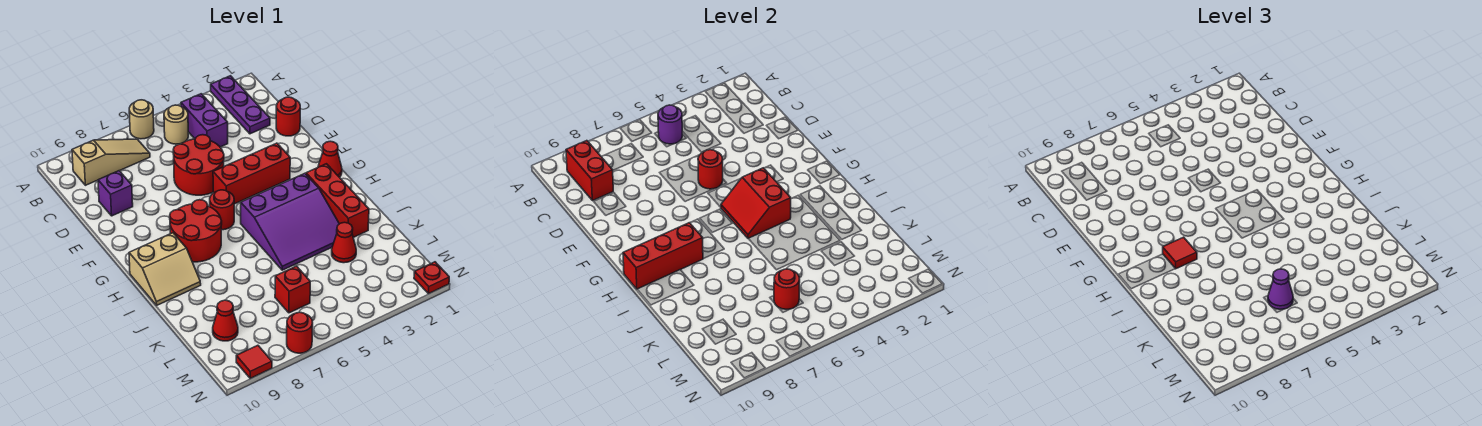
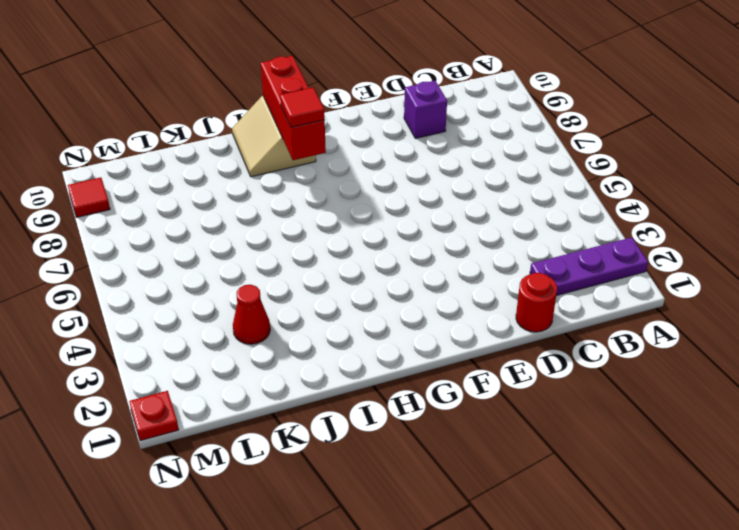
none -> tan round brick A6 level 1
none -> purple brick B4:C4 level 1
none -> tan round brick B5 level 1

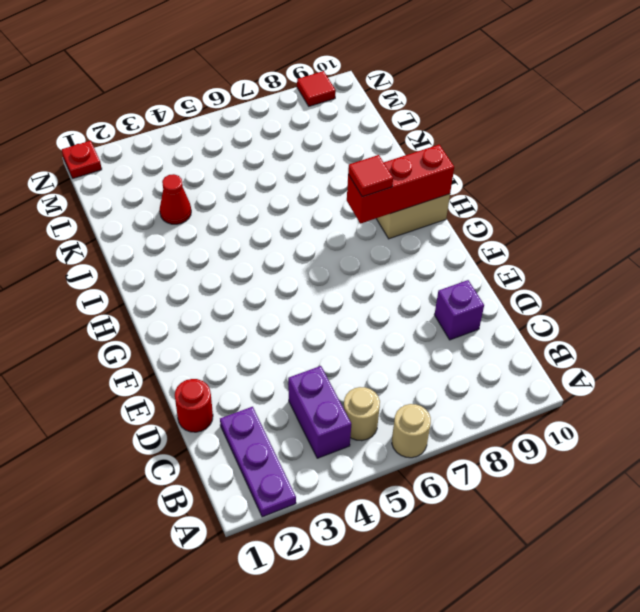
none -> tan slope B7:B9 level 1 top 9
none -> red round brick D5:E6 level 1
none -> red brick F3:F5 level 1

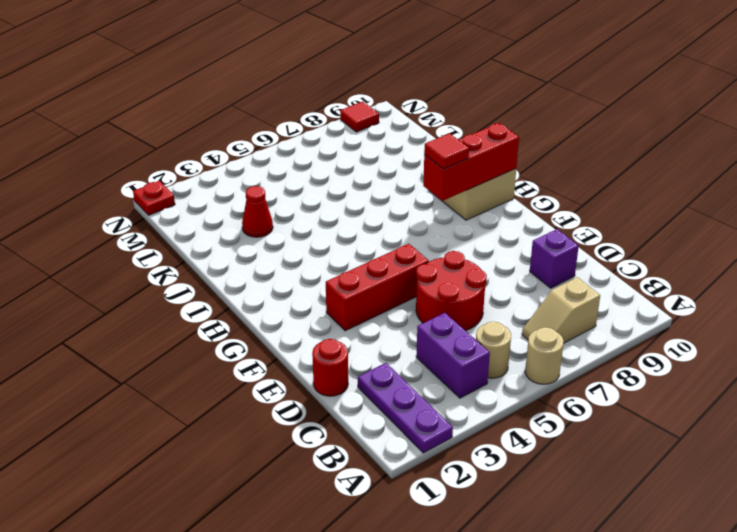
tan slope B7:B8 level 1 top 8 -> tan slope B7:B9 level 1 top 9
none -> red cone G1 level 1
none -> red round brick G6 level 1
none -> red round brick G7:H8 level 1

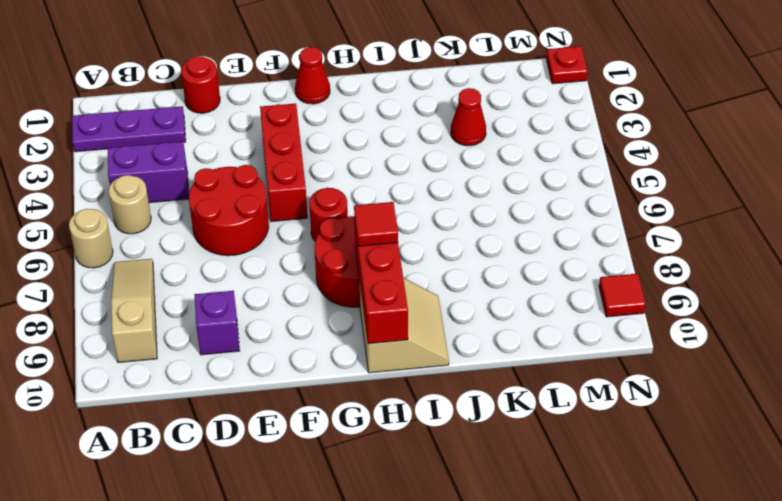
none -> red brick H2:J2 level 1
none -> purple slope H3:J5 level 1 top H
none -> red brick L6 level 1

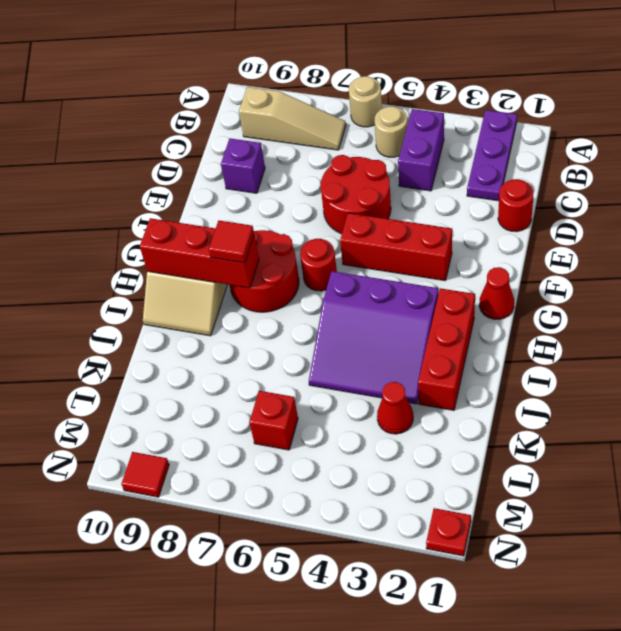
none -> red cone L9 level 1
none -> red round brick N7 level 1
none -> purple round brick B5 level 2

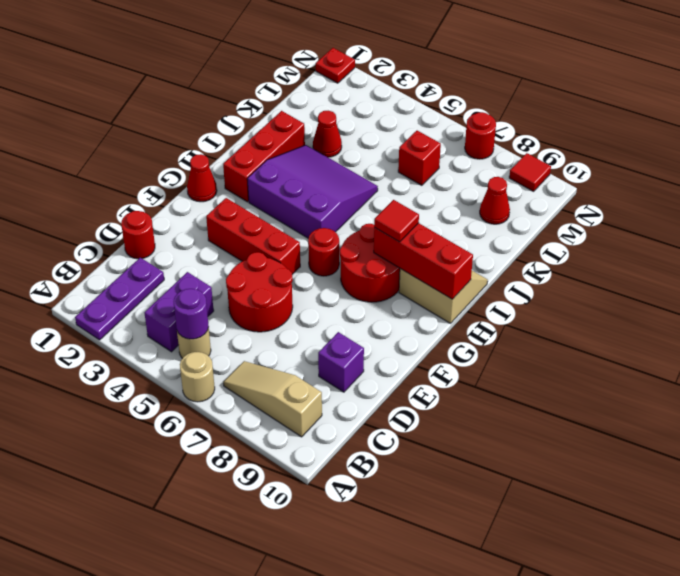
none -> red brick B9:C9 level 2
none -> red round brick E5 level 2
none -> red slope G4:H5 level 2 top 4

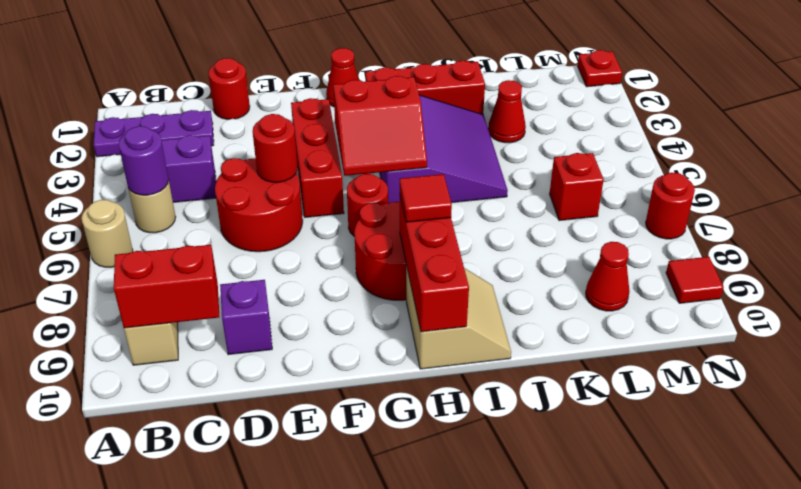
none -> red round brick L6 level 2
none -> purple cone L6 level 3

